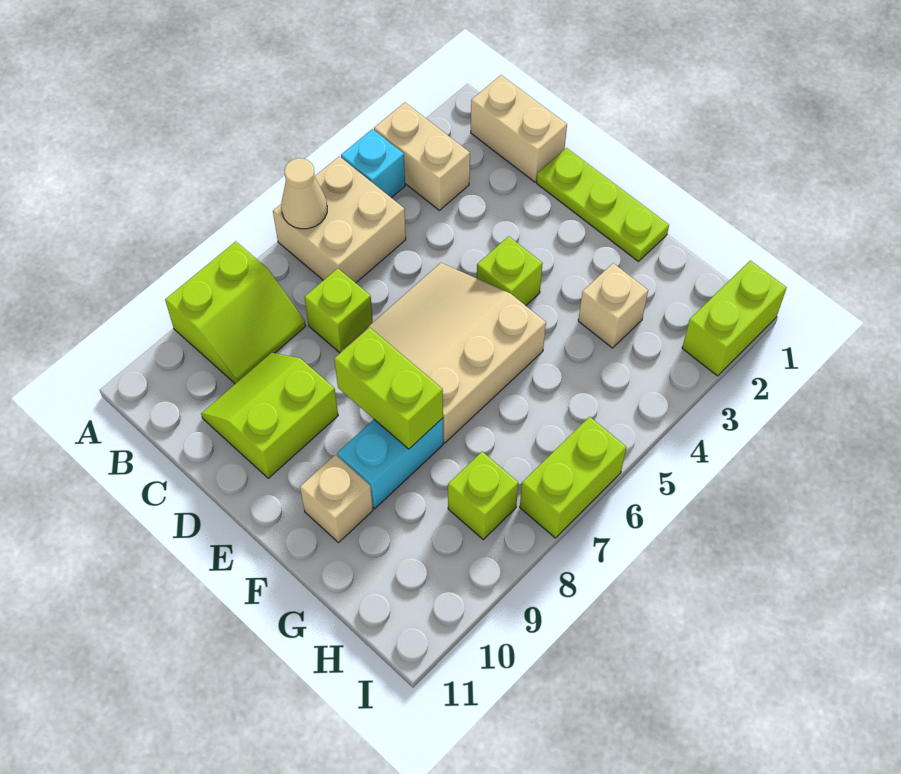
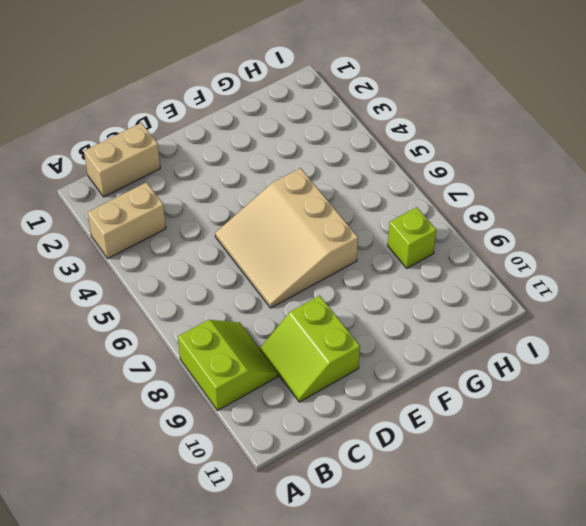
none -> cyan brick A4 level 1
none -> tan brick A5:B6 level 1
none -> lime brick C7 level 1

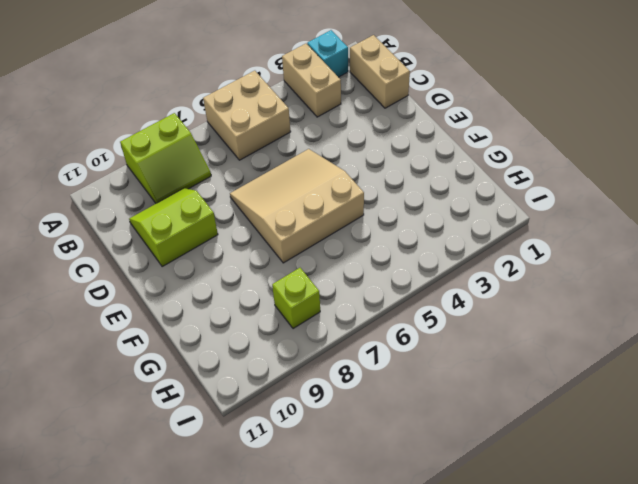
cyan brick A2 level 1 -> cyan brick A4 level 1
none -> lime brick C7 level 1
none -> lime plate D1:F1 level 1
none -> lime brick E4 level 1

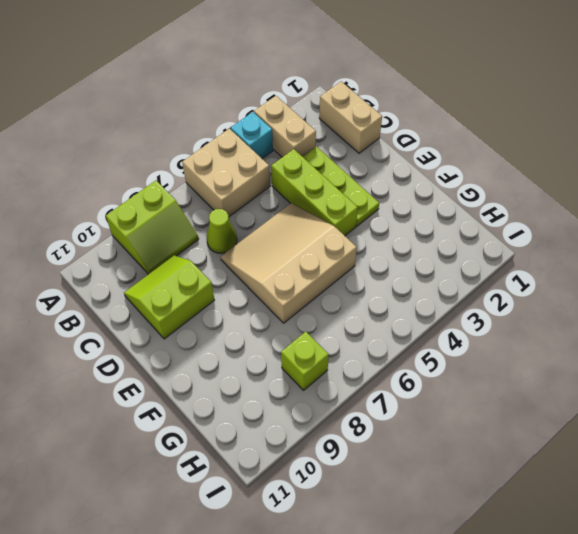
lime plate C3:E3 level 1 -> lime plate D1:F1 level 1
lime brick C4:E4 level 1 -> lime brick E4 level 1
lime cone C7 level 1 -> lime brick C7 level 1
none -> cyan brick F8:F9 level 1
none -> tan brick F10 level 1
none -> tan brick G3 level 1

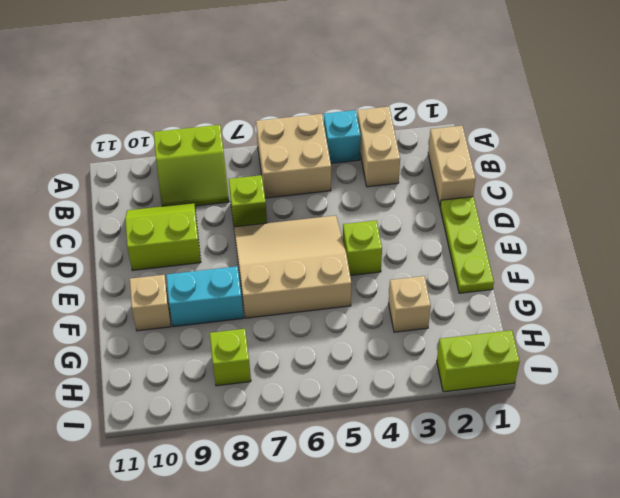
none -> lime brick I6:I7 level 1
none -> tan cone A6 level 2
none -> lime brick E8:F8 level 2

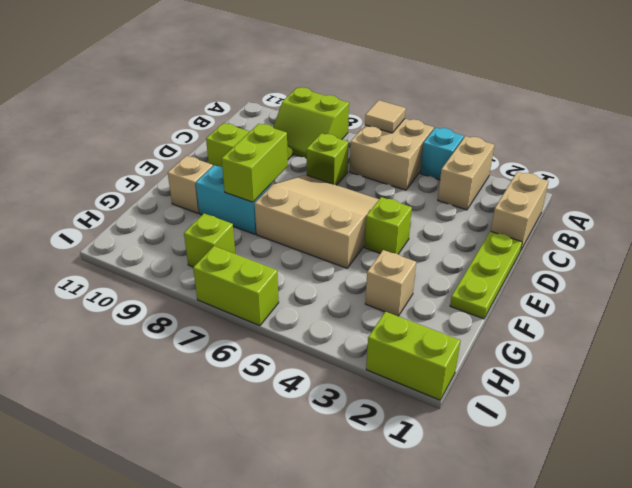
tan tile A6 level 2 -> tan cone A6 level 2

